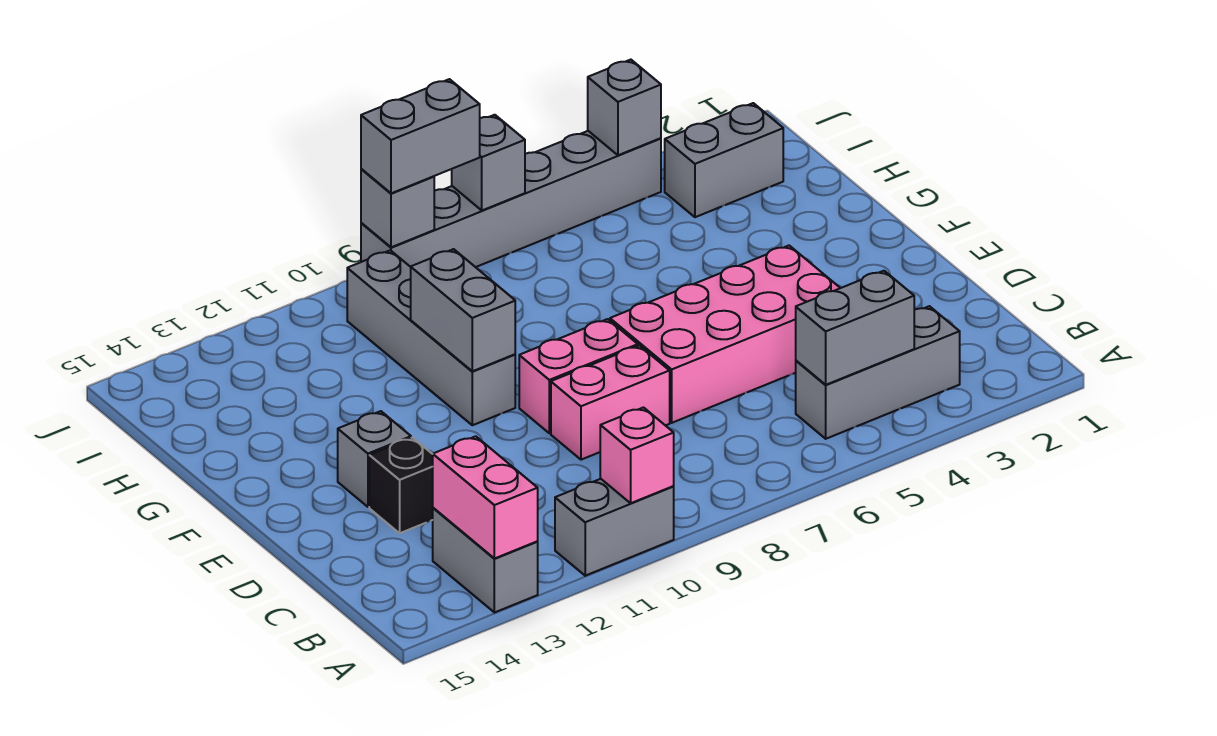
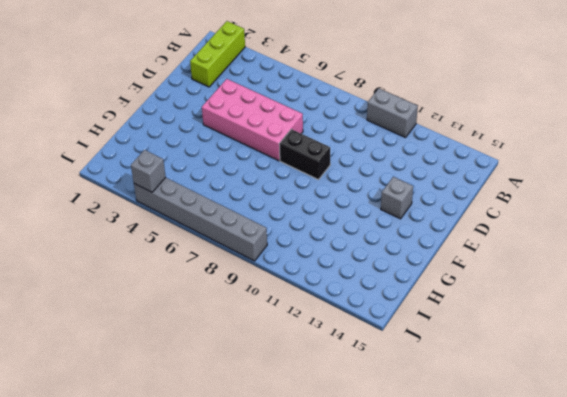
lime brick A2:C2 level 1 -> none
black brick E8:E9 level 1 -> pink brick E8:E9 level 1
none -> grey brick A13:B13 level 1
none -> grey brick B3:B5 level 1
none -> pink brick D8:D9 level 1

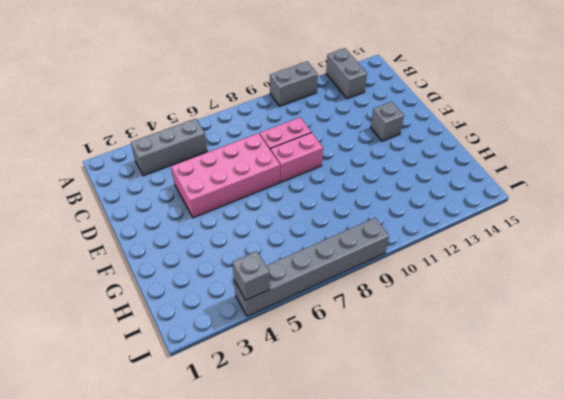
none -> black brick D13 level 1
none -> grey brick F10:I10 level 1
none -> grey brick I2:I3 level 1

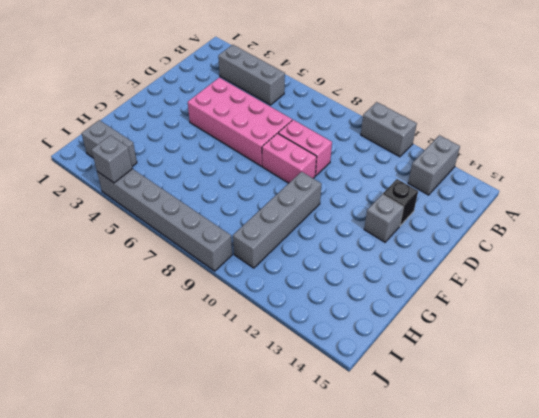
none -> pink brick A10 level 2
none -> pink brick A13:B13 level 2
none -> grey brick B4:B5 level 2

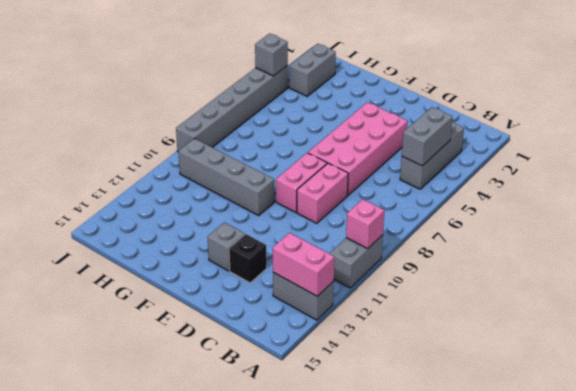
none -> grey brick F10:G10 level 2
none -> grey brick J7 level 2
none -> grey brick J9 level 2

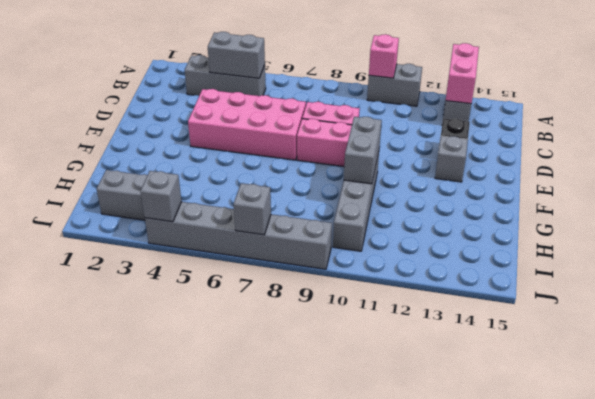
none -> grey brick J9 level 2
none -> grey brick J8:J9 level 3

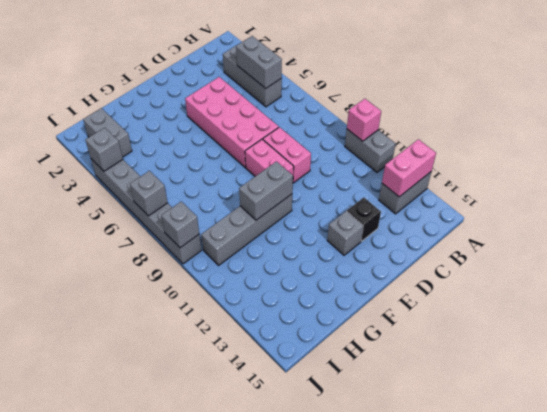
none -> grey brick J8:J9 level 3

